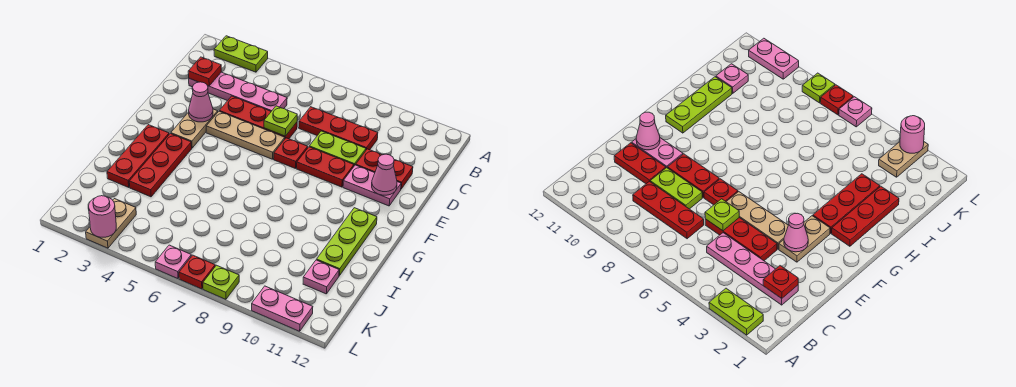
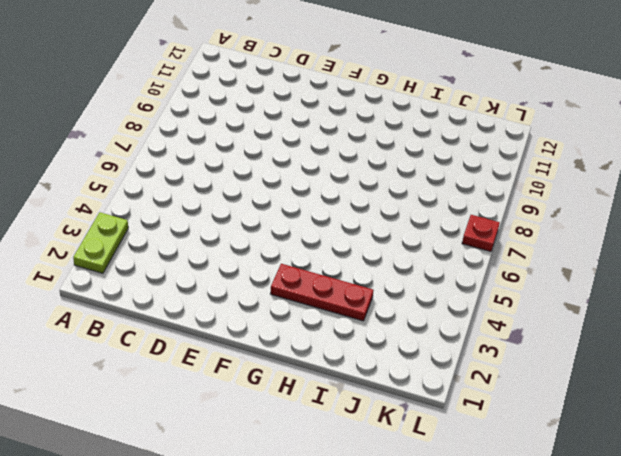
none -> pink plate C2:C5 level 1
none -> red plate C7:C9 level 1
none -> red plate D4:D6 level 1

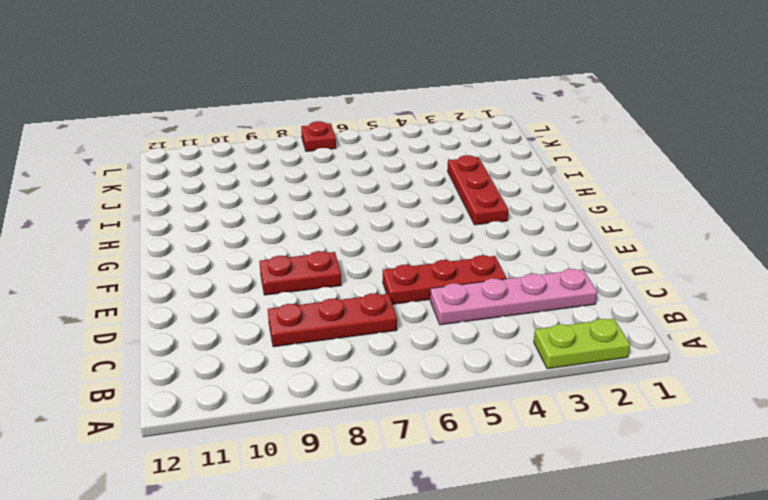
none -> lime plate D8:D9 level 1
none -> red plate D10:D11 level 1
none -> tan plate E3:F3 level 1

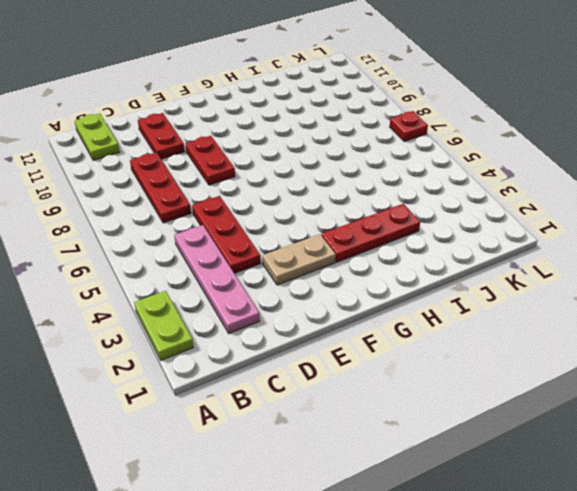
lime plate B11:B12 level 1 -> lime plate D8:D9 level 1
none -> tan plate E4:E6 level 1
none -> red plate E7 level 1
none -> pink plate E10:E11 level 1

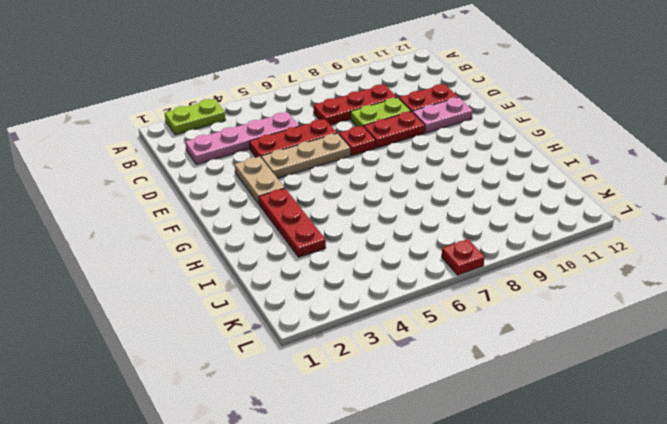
none -> red plate G2:I2 level 1
none -> lime plate G11:I11 level 1
none -> pink plate J11 level 1

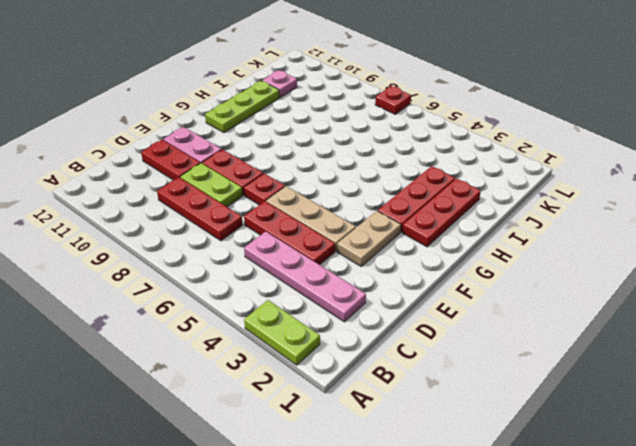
none -> tan plate K3:L3 level 1
none -> pink plate L6 level 1
none -> lime plate L8 level 1

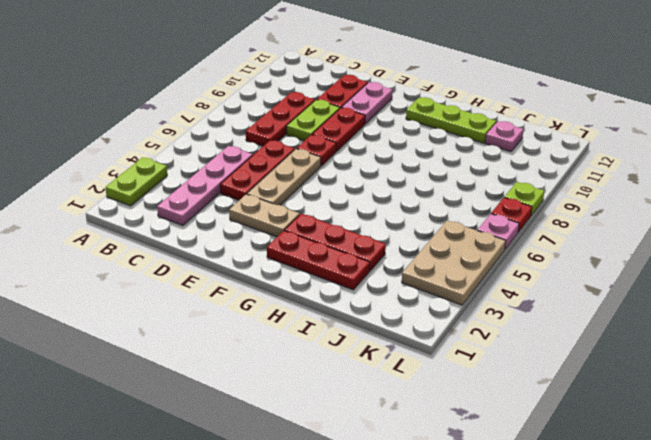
tan plate K3:L5 level 1 -> tan plate K3:L3 level 1
none -> pink plate L10:L11 level 1
none -> red plate C2 level 2
none -> lime plate D6 level 2

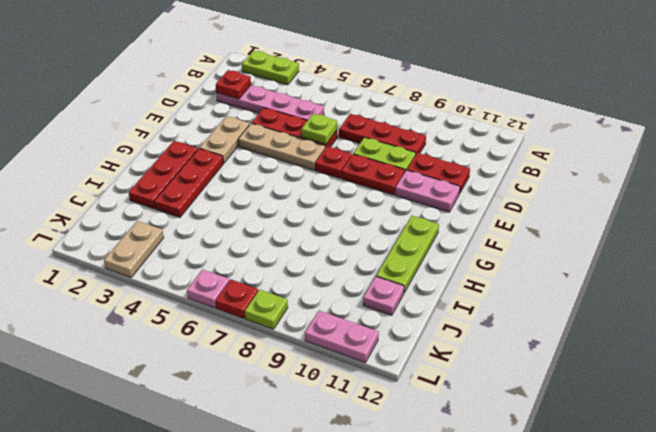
none -> pink cone E3 level 2
none -> pink cone E11 level 2
none -> pink round brick L3 level 2

